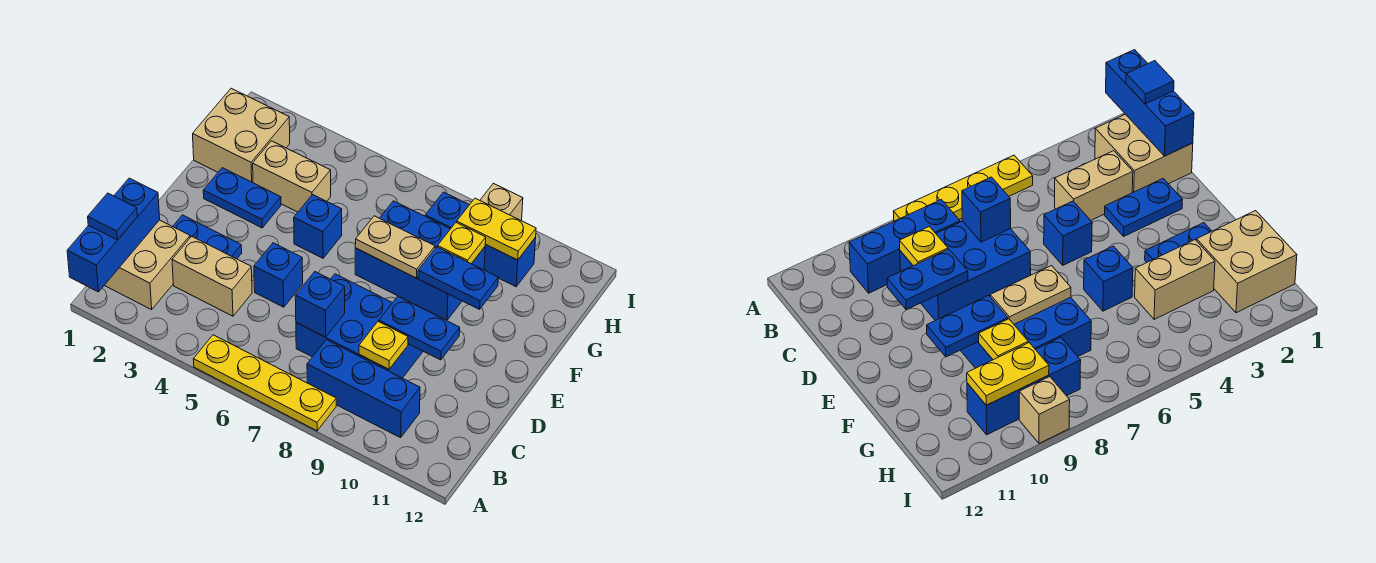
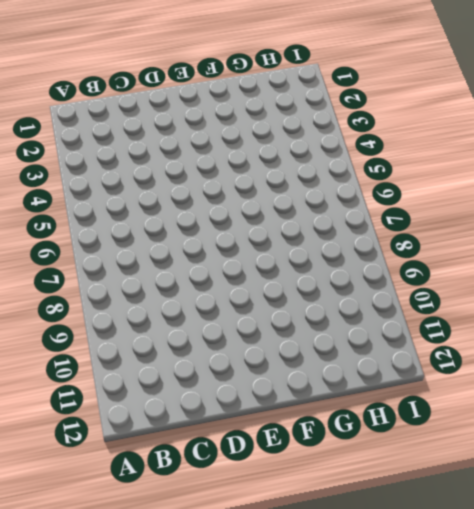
none -> yellow plate A5:A8 level 1
none -> tan brick B1:C2 level 1
none -> blue brick B8:B10 level 1

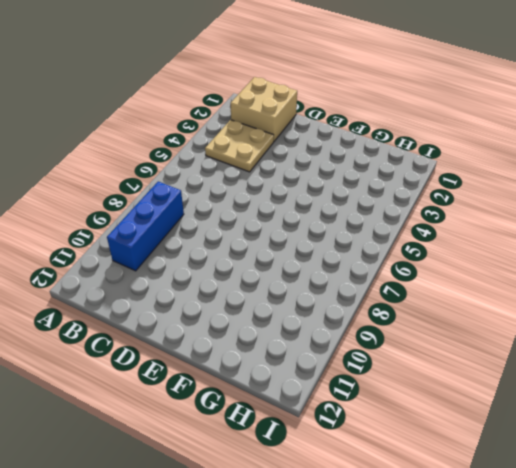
tan plate B3:C4 level 1 -> tan brick C3:C4 level 1
none -> yellow plate A5:A8 level 1
none -> blue brick C7:D9 level 1
none -> blue plate D2:D3 level 1

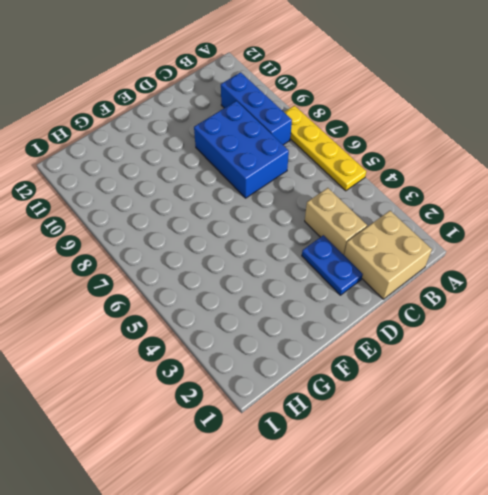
none -> blue brick D5 level 1
none -> blue plate F2:F3 level 1
none -> blue brick F5 level 1

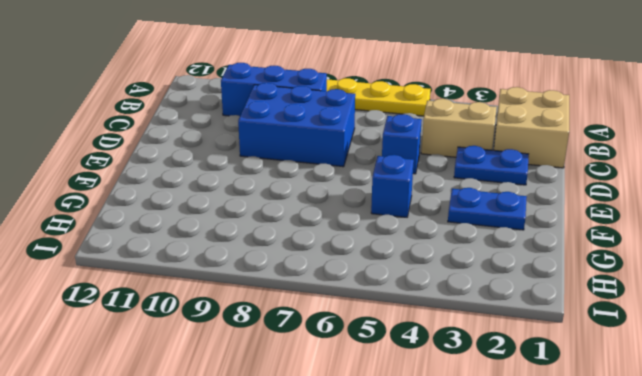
none -> blue brick F7:G9 level 1
none -> tan brick G1:H2 level 1
none -> tan brick G3:G4 level 1

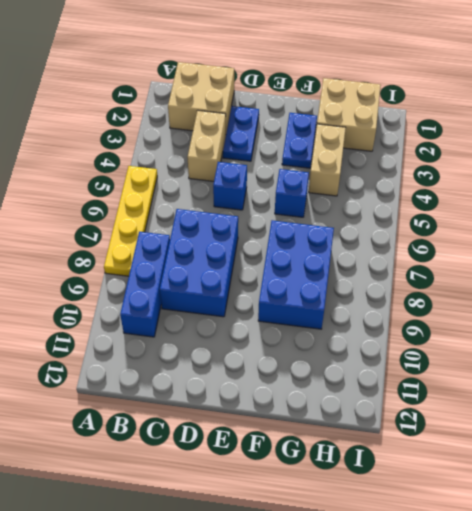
none -> blue brick H8:H10 level 1
none -> tan brick I9 level 1
none -> blue brick A1:C1 level 2

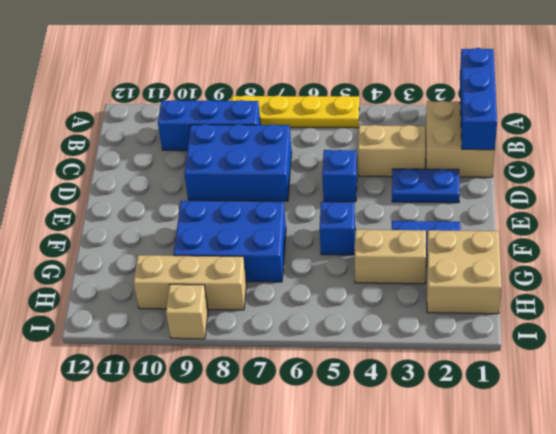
tan brick H8:H10 level 1 -> blue brick H8:H10 level 1
none -> blue brick C7 level 2
none -> yellow plate C9 level 2
none -> blue plate D9:D10 level 2

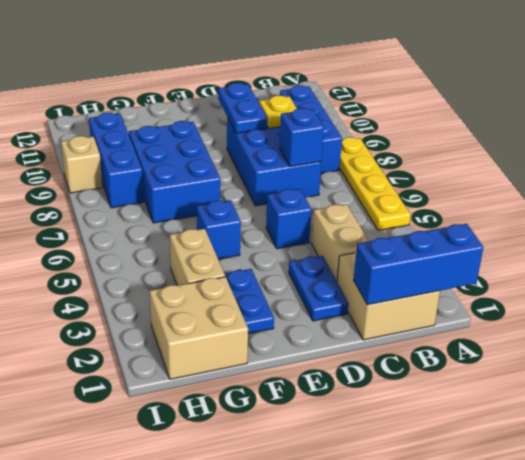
none -> tan plate F7:F8 level 2
none -> blue plate F9:F10 level 2
none -> yellow plate G9 level 2

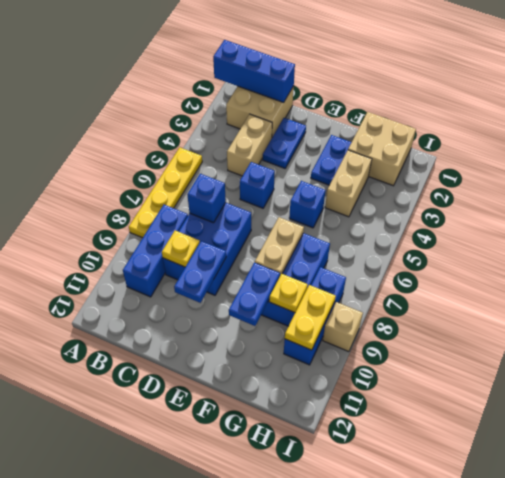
none -> blue tile B1 level 3

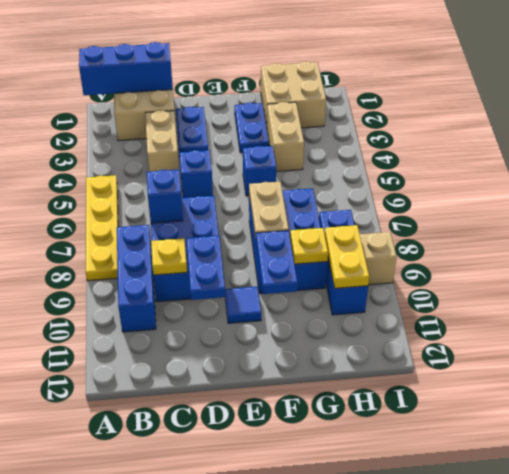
blue tile E10 level 1 -> blue tile B1 level 3

